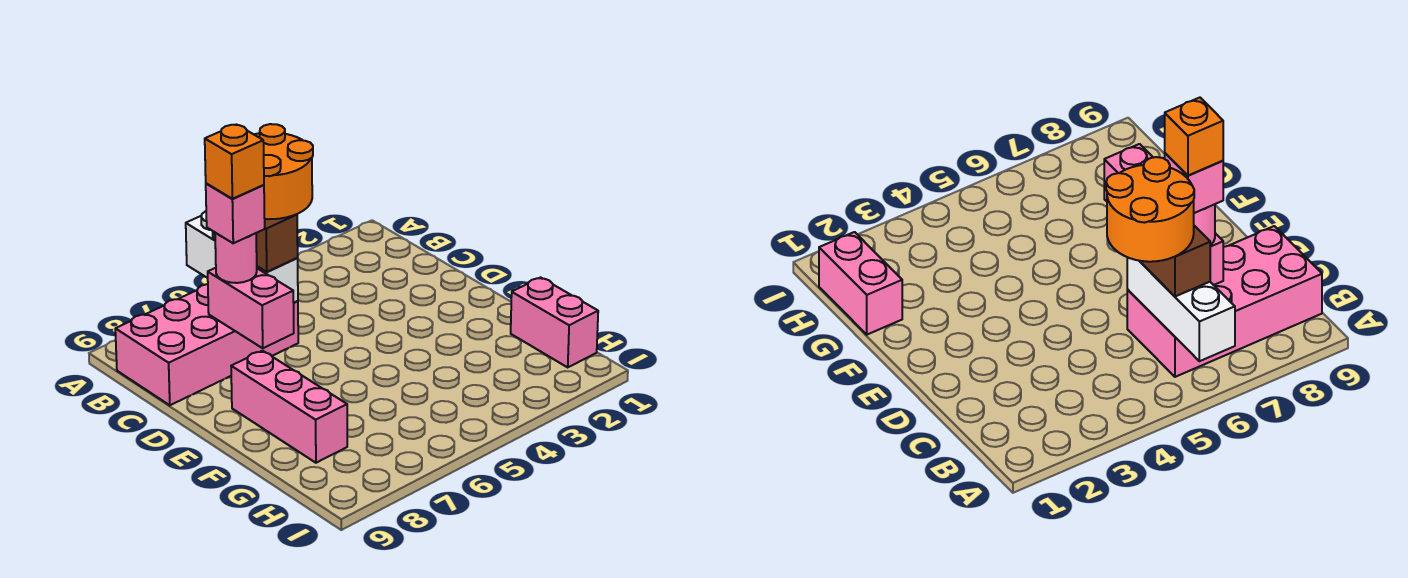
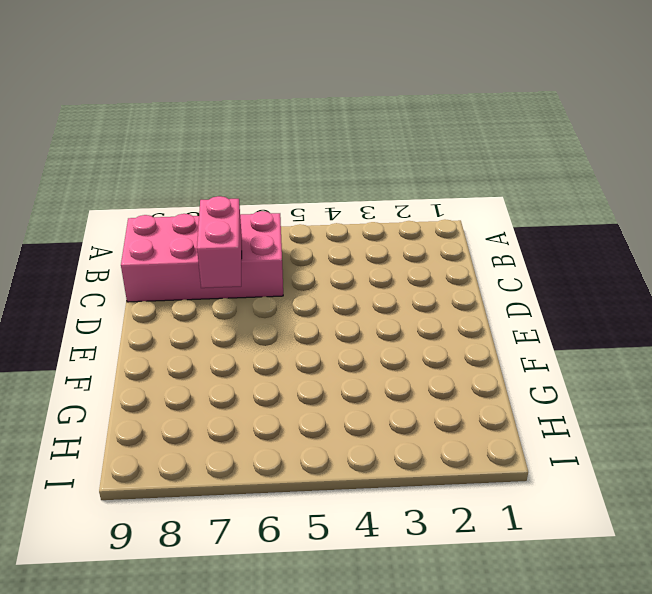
none -> pink brick E8:G8 level 1
none -> pink brick G1:H1 level 1

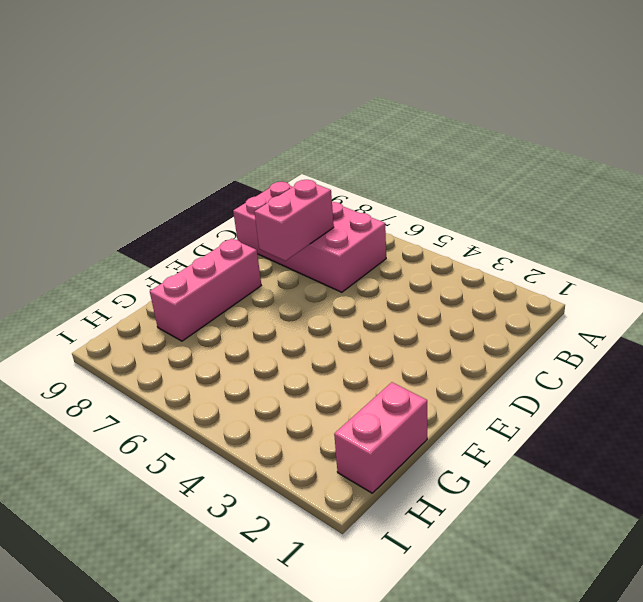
none -> white brick A6:C6 level 2
none -> brown brick B6:C6 level 3

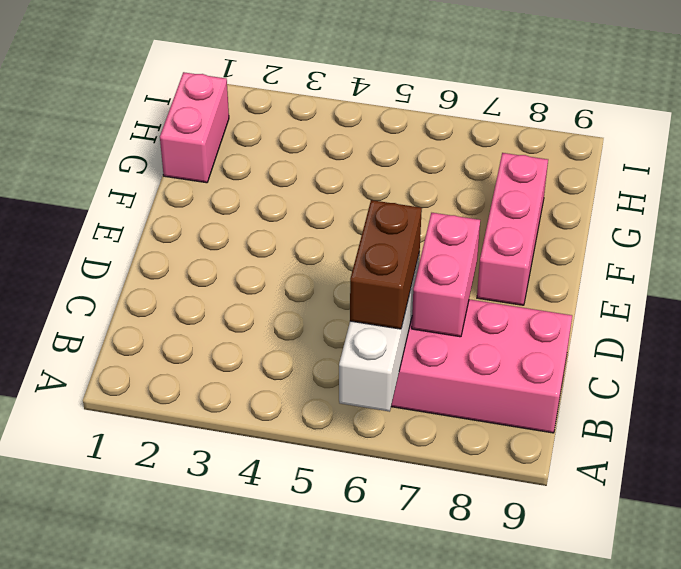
none -> pink round brick C7 level 3
none -> orange round brick B5:C6 level 4

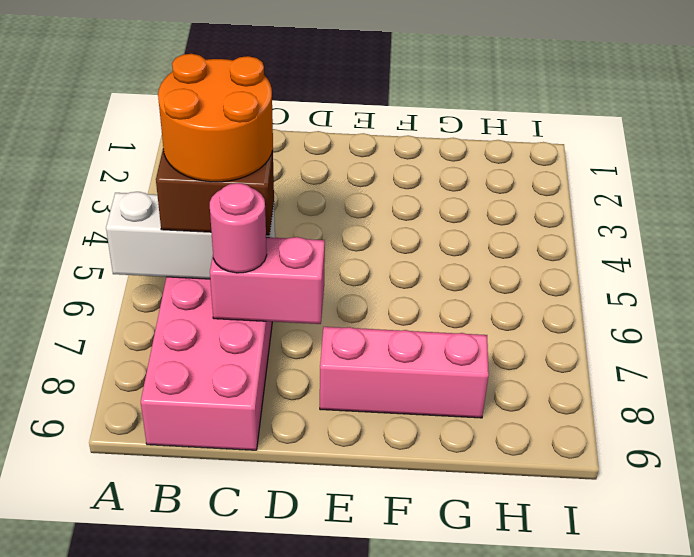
none -> pink brick G1:H1 level 1
none -> pink brick C7 level 4

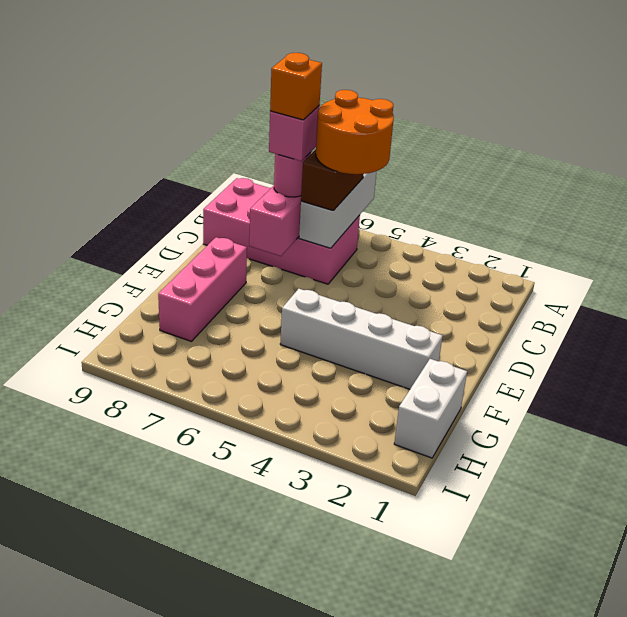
white brick F2:F5 level 1 -> none
white brick G1:H1 level 1 -> pink brick G1:H1 level 1

